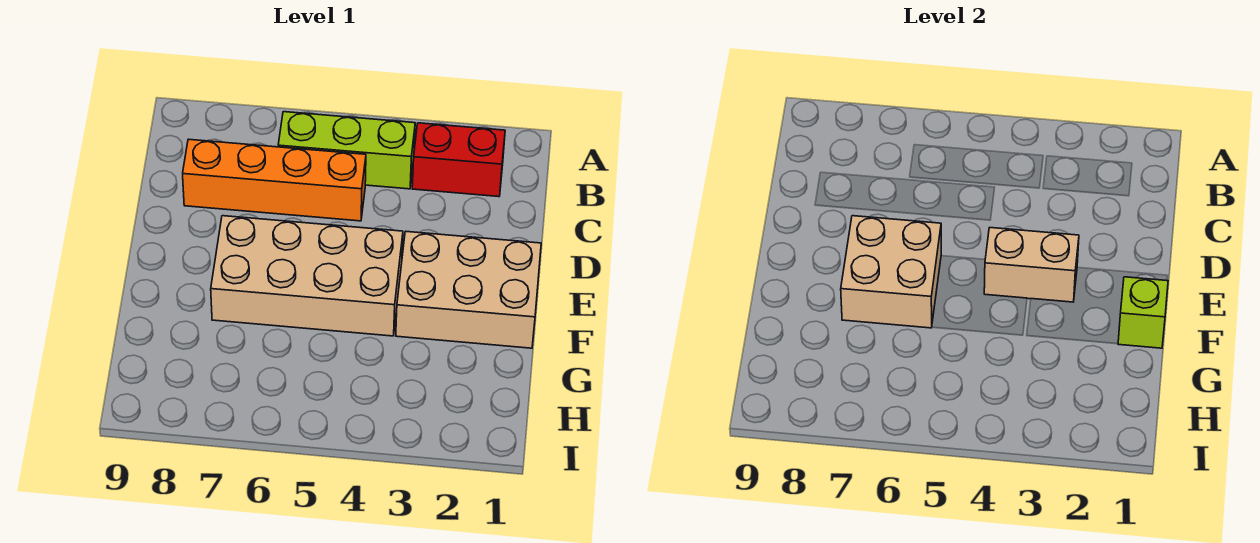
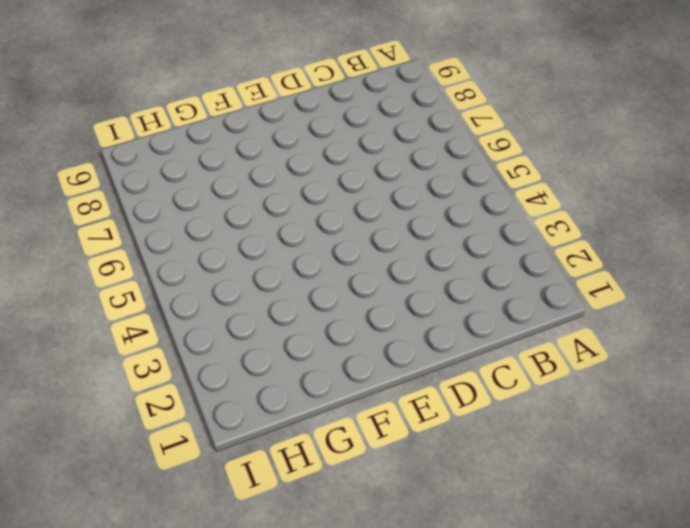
none -> red brick B2:B3 level 1
none -> lime brick B4:B6 level 1

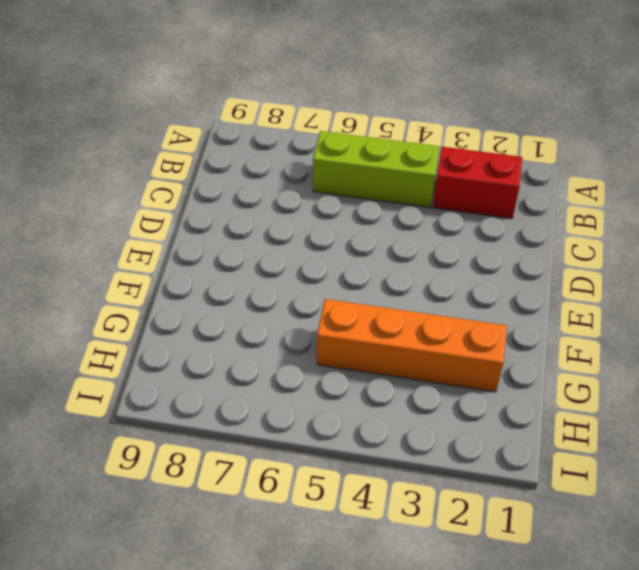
orange brick G2:G5 level 1 -> orange brick C5:C8 level 1
none -> tan brick E1:F3 level 1
none -> tan brick E4:F7 level 1

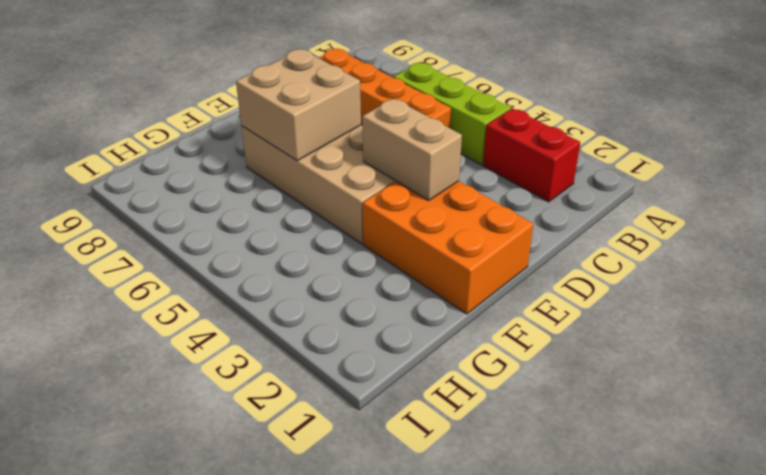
orange brick E1:F3 level 1 -> tan brick E1:F3 level 1
none -> lime brick F1 level 2

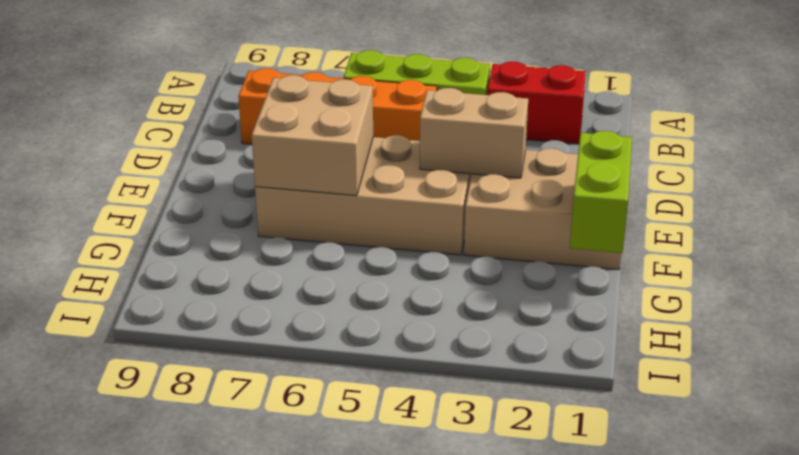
lime brick F1:G1 level 2 -> lime brick F1 level 2

